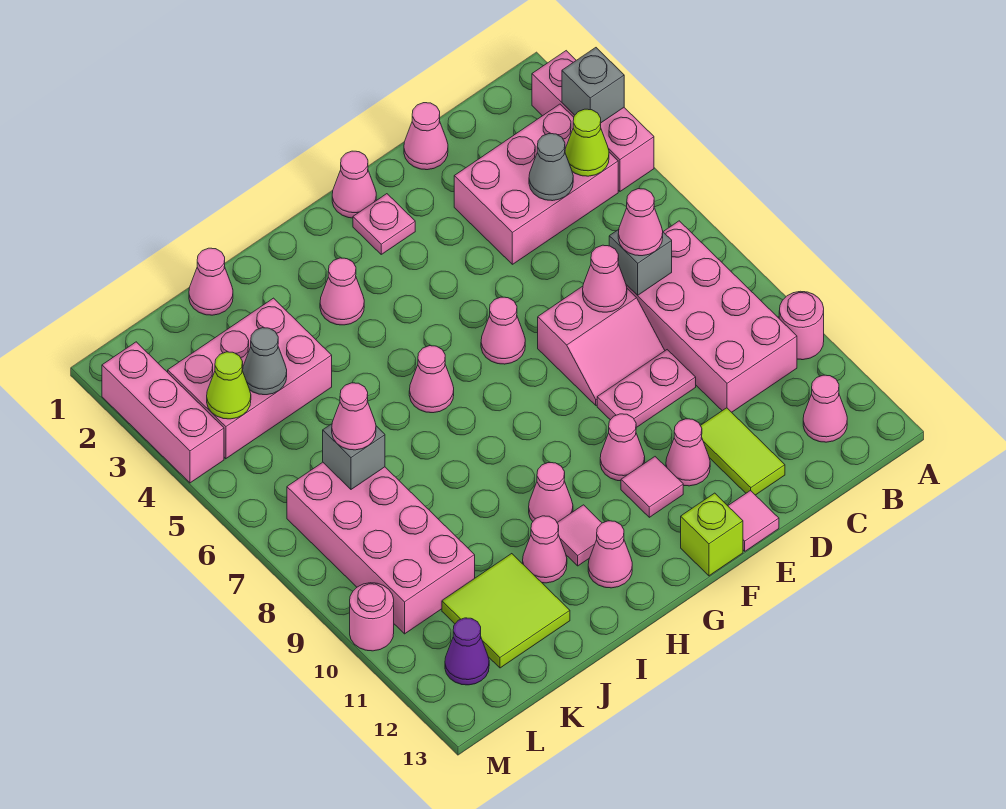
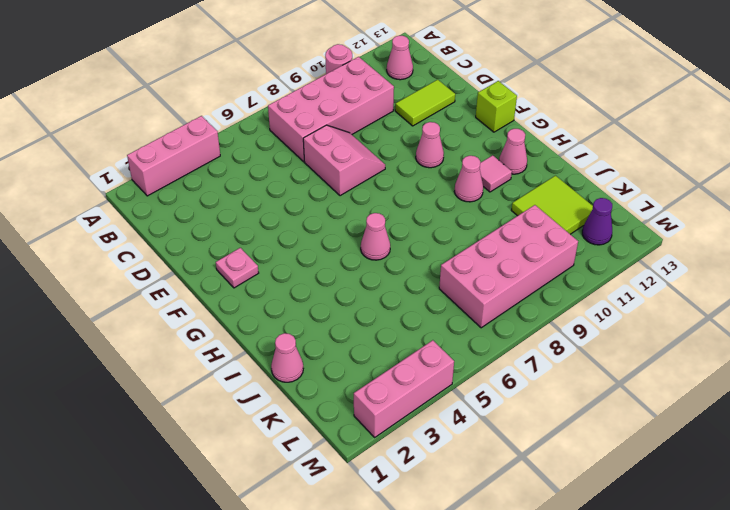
none -> pink brick B3:D4 level 1
none -> pink cone D1 level 1
none -> pink plate D9:E9 level 1
none -> pink cone E11 level 1

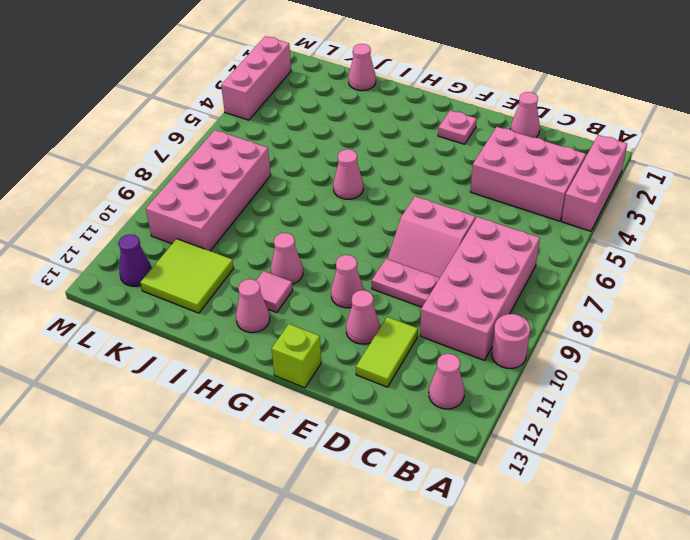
none -> pink tile E13 level 1
none -> pink cone F1 level 1
none -> pink cone F6 level 1
none -> pink tile F11 level 1

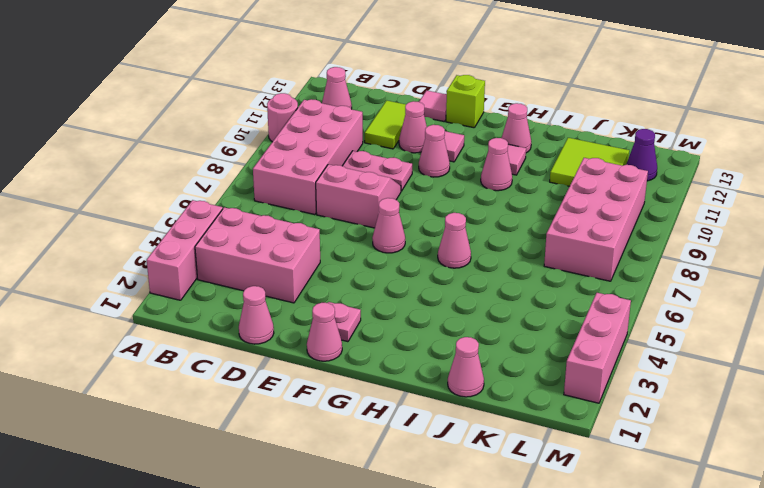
none -> pink cone H3 level 1
none -> pink cone I11 level 1
none -> pink brick J3:L4 level 1
none -> pink round brick M10 level 1

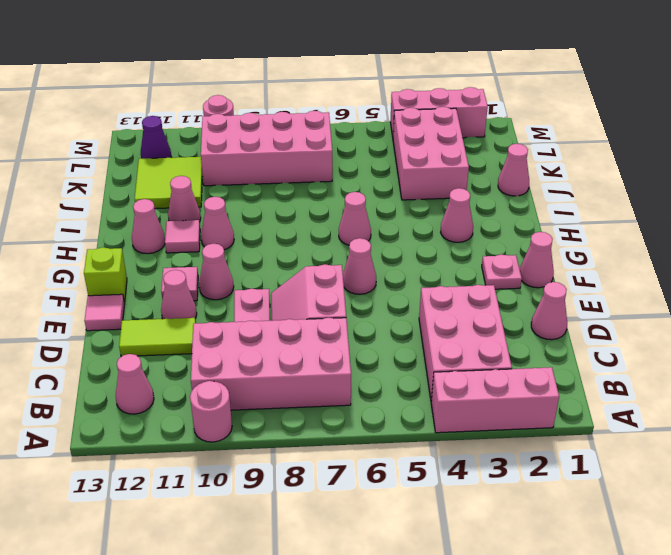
none -> grey brick A3 level 2
none -> lime cone B4 level 2
none -> grey cone C4 level 2
none -> grey brick C7 level 2

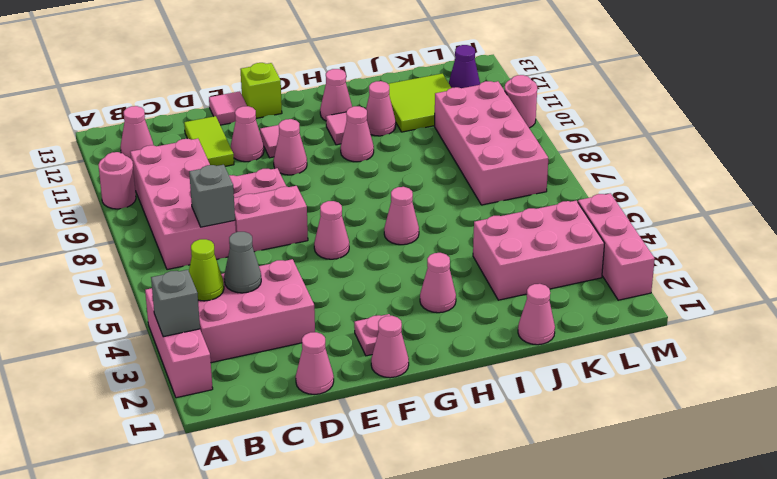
none -> pink cone D7 level 2
none -> grey cone K4 level 2
none -> grey brick K7 level 2
none -> lime cone L4 level 2

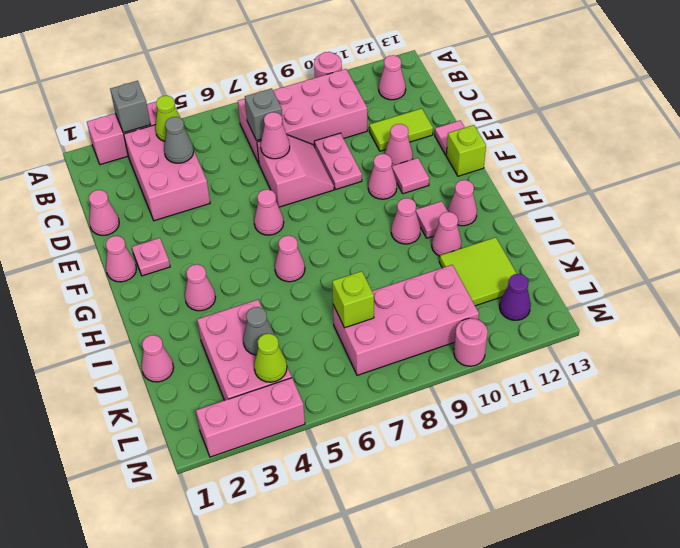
lime brick K7 level 2 -> grey brick K7 level 2
none -> pink cone C7 level 3
none -> pink cone K7 level 3

